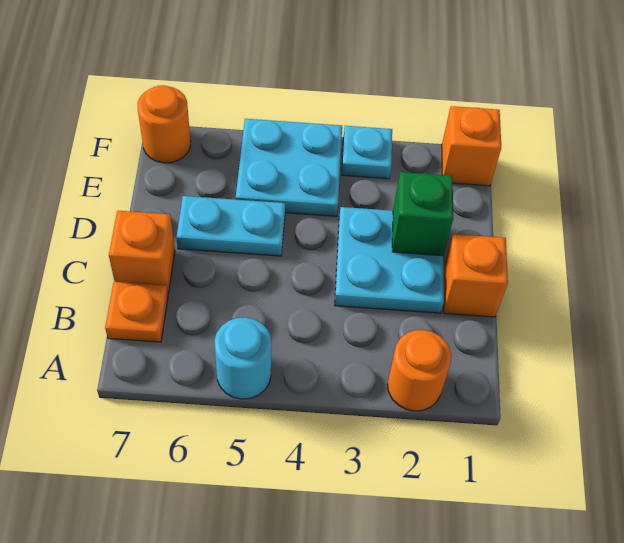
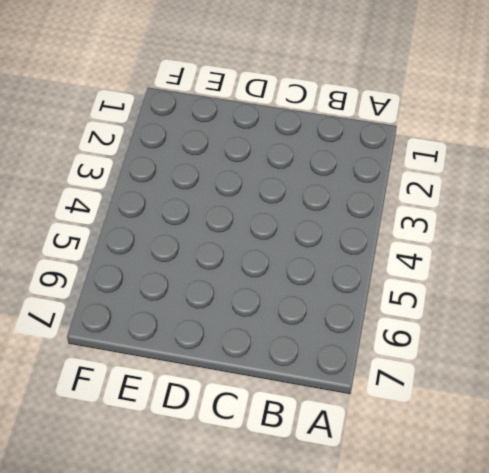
none -> orange round brick A2 level 1
none -> cyan round brick A5 level 1
none -> orange plate B7 level 1

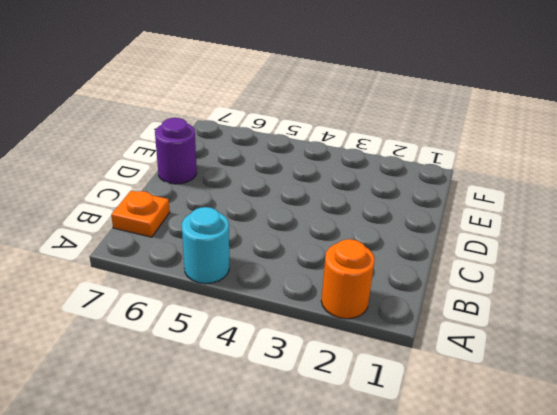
purple round brick D7 level 1 -> none
none -> orange brick C1 level 1
none -> cyan plate C2:D3 level 1
none -> orange brick C7 level 1

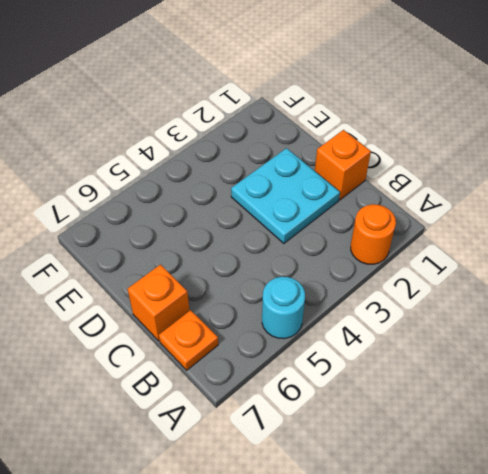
none -> cyan plate D5:D6 level 1
none -> cyan plate E4:F5 level 1
none -> orange brick F1 level 1

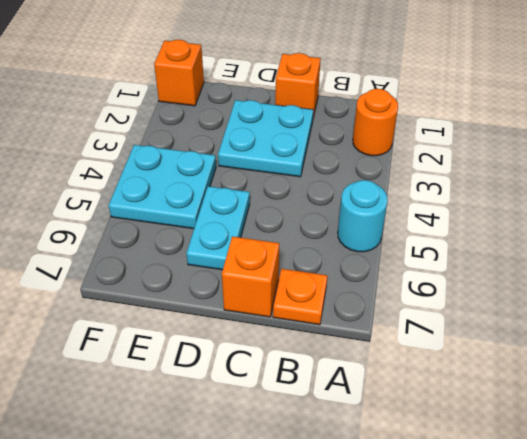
none -> cyan plate F3 level 1
none -> orange round brick F7 level 1
none -> green brick D2 level 2

